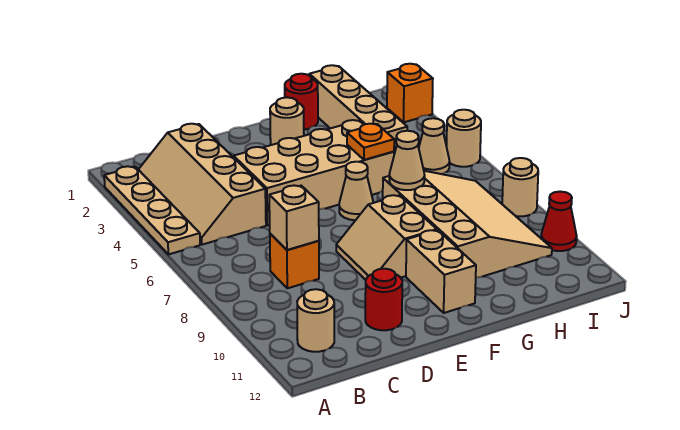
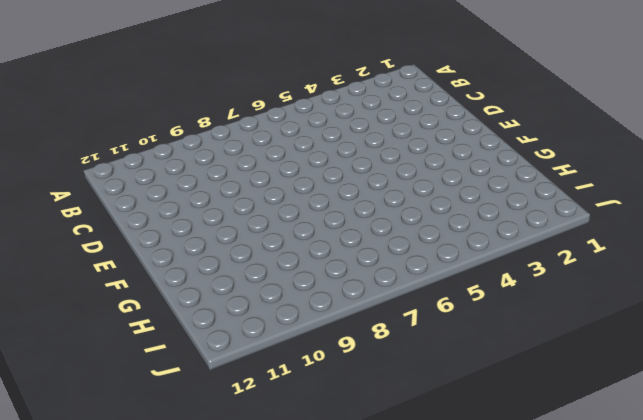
none -> tan plate A2:A5 level 1
none -> tan slope B2:C5 level 1 top C
none -> tan round brick B11 level 1

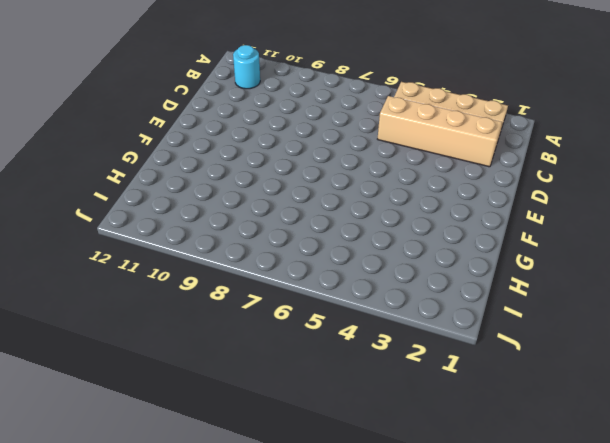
cyan round brick B11 level 1 -> tan round brick B11 level 1
none -> orange brick C8 level 1
none -> tan brick D4:G5 level 1
none -> red round brick D11 level 1

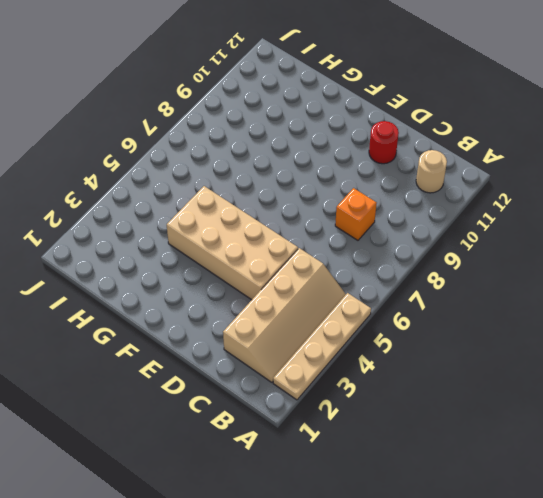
none -> tan slope E8:F9 level 1 top F
none -> tan round brick F2 level 1
none -> tan cone F6 level 1

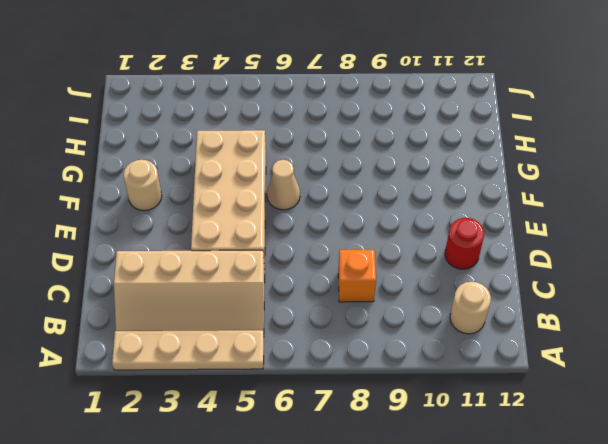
none -> tan slope E8:F9 level 1 top F
none -> tan brick F10:F11 level 1
none -> red round brick G1 level 1

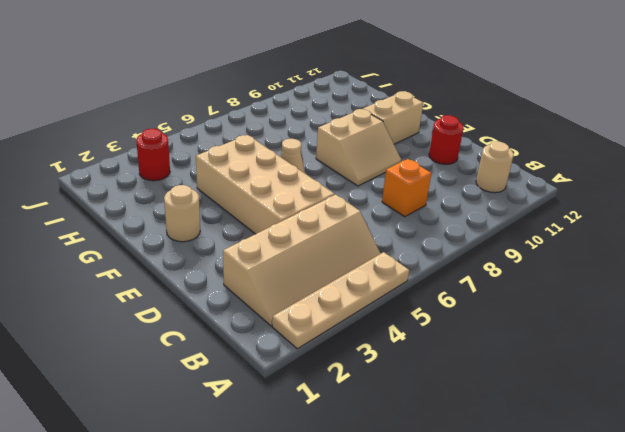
red round brick I3 level 1 -> red round brick G1 level 1
none -> tan slope G7:I10 level 1 top G
none -> tan brick H1:H4 level 1
none -> tan cone I5 level 1

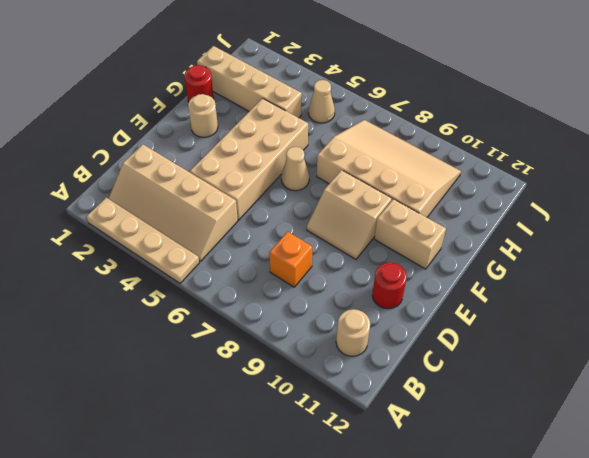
none -> orange brick J2 level 1
none -> tan round brick J5 level 1
none -> tan round brick J8 level 1

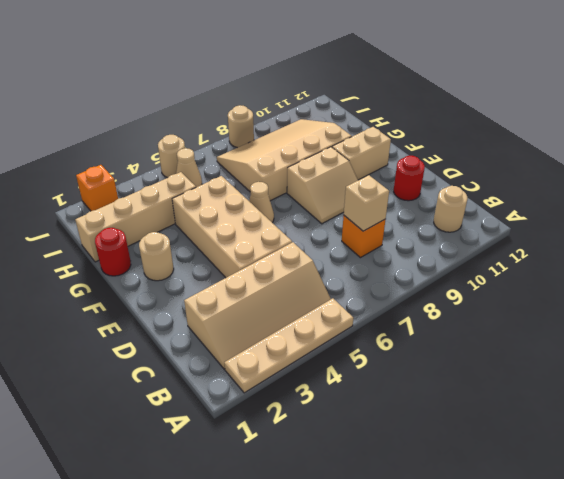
none -> red cone J10 level 1
none -> orange plate G5 level 2
none -> tan cone G7 level 2

